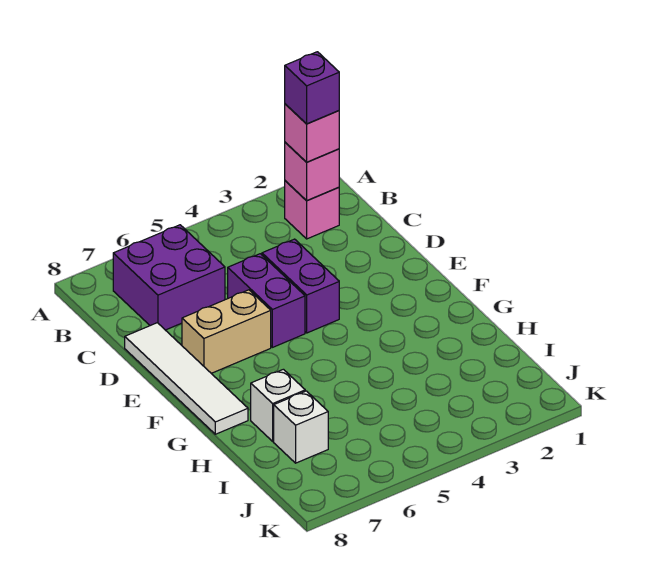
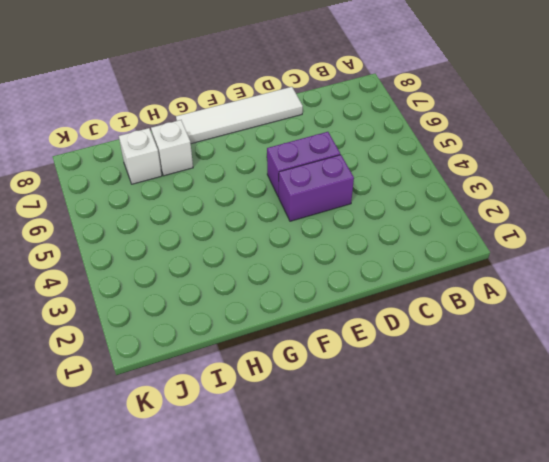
none -> pink brick B2 level 1
none -> purple brick B6:C7 level 1

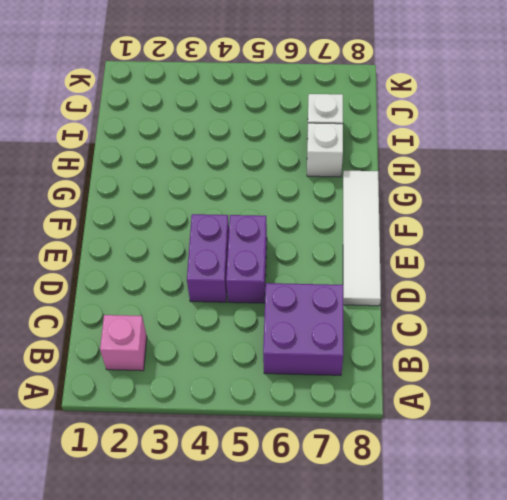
none -> tan brick E6:E7 level 1
none -> pink brick B2 level 2

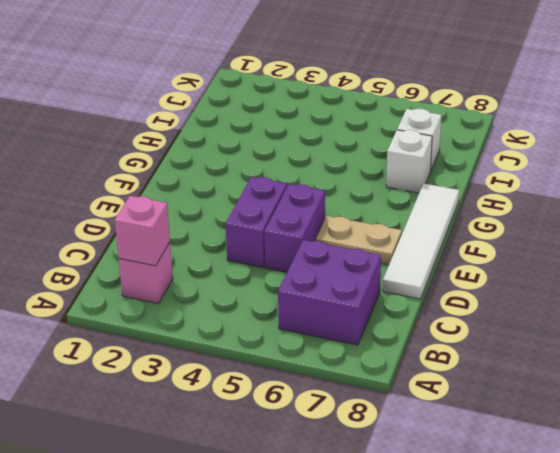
tan plate E6:E7 level 1 -> tan brick E6:E7 level 1
none -> pink brick B2 level 3
none -> purple brick B2 level 4

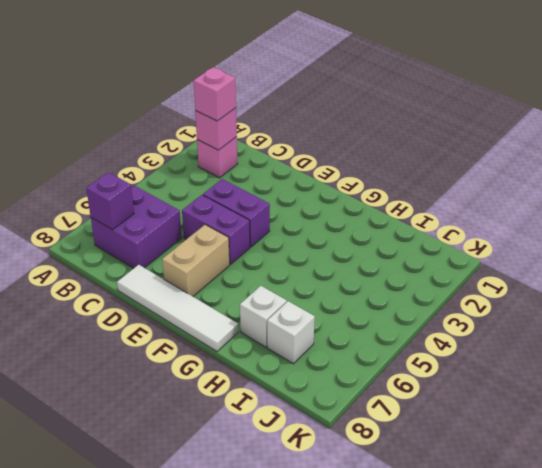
purple brick B7 level 2 -> purple brick B2 level 4

